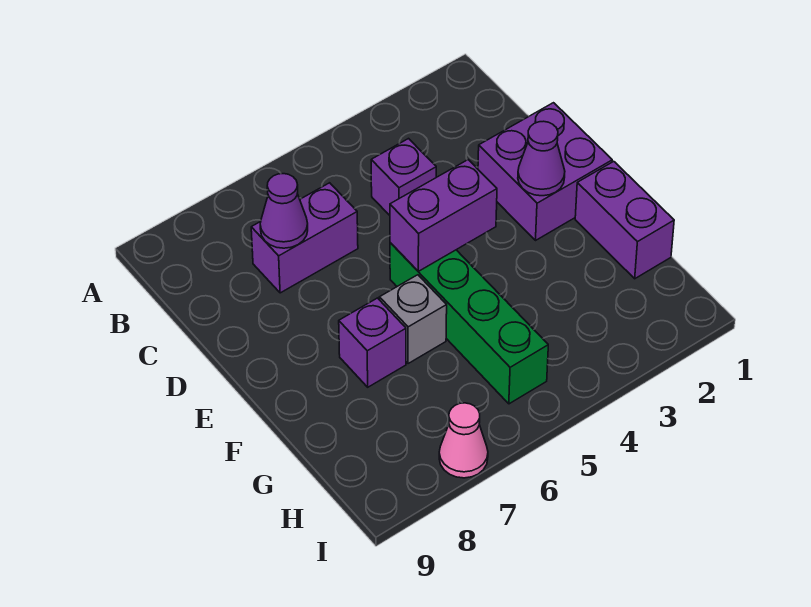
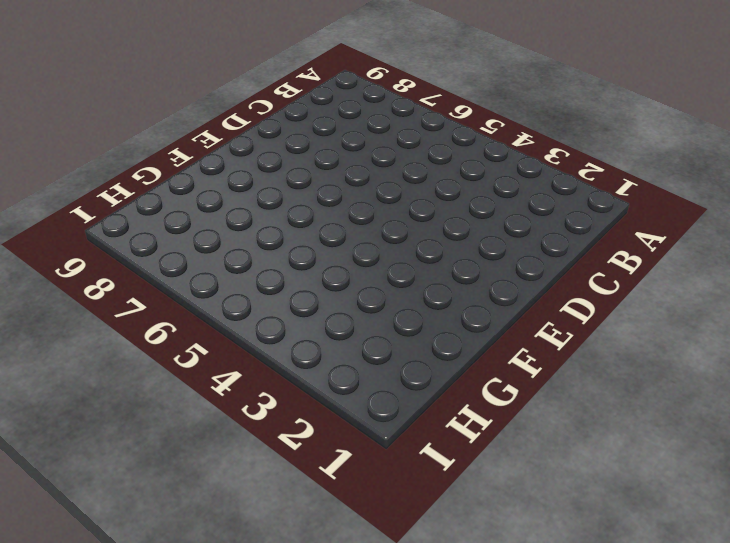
none -> purple brick C4 level 1
none -> purple brick C6:C7 level 1

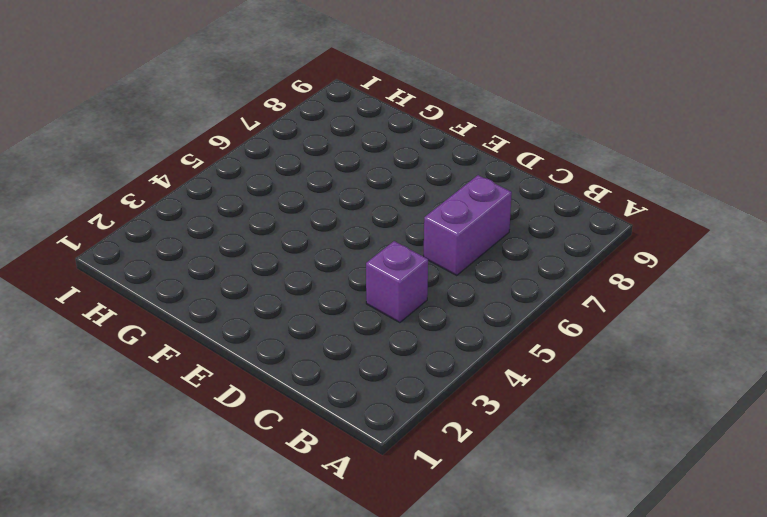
none -> purple brick D1:E2 level 1
none -> green brick E5:H5 level 1

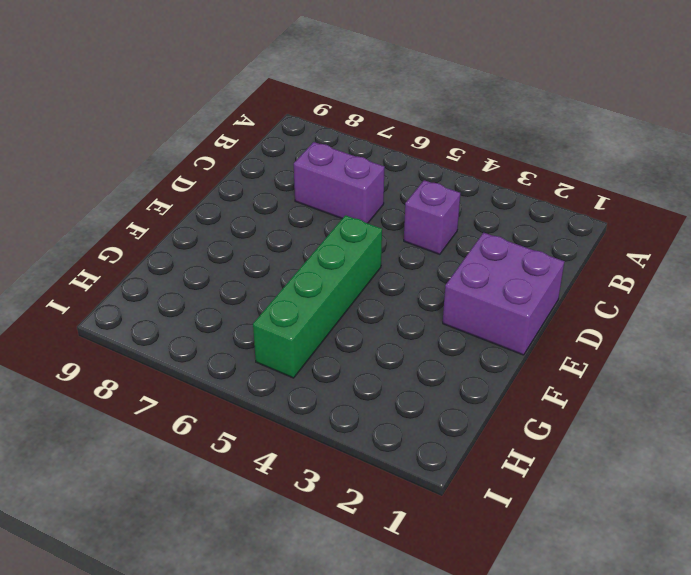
none -> purple brick F1:G1 level 1
none -> grey brick F6 level 1

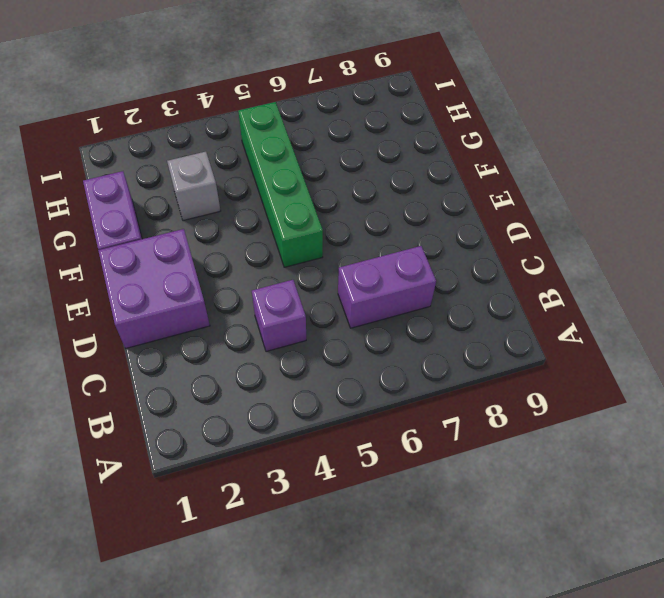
grey brick G3 level 1 -> grey brick F6 level 1
none -> purple brick F7 level 1
none -> pink cone I7 level 1

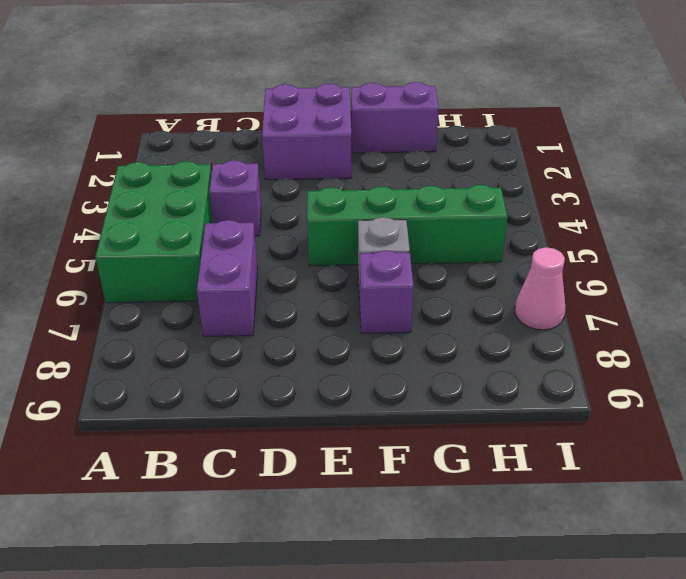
green brick A4:B6 level 1 -> none
none -> purple cone C7 level 2
none -> purple cone E2 level 2

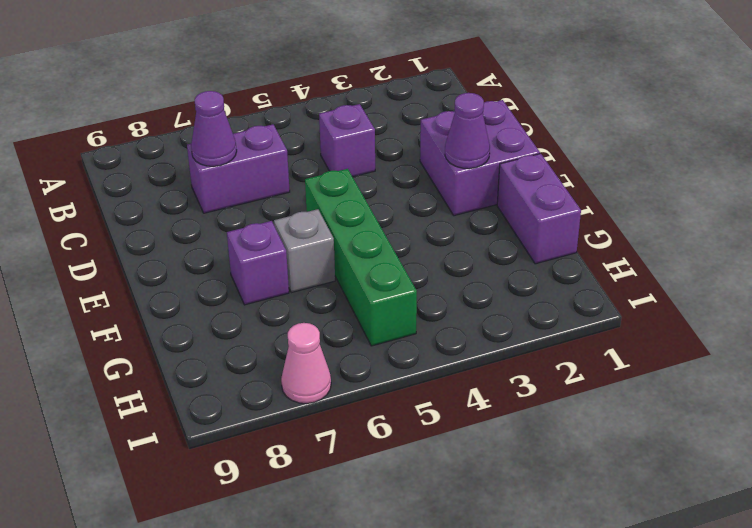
none -> purple brick E4:E5 level 2

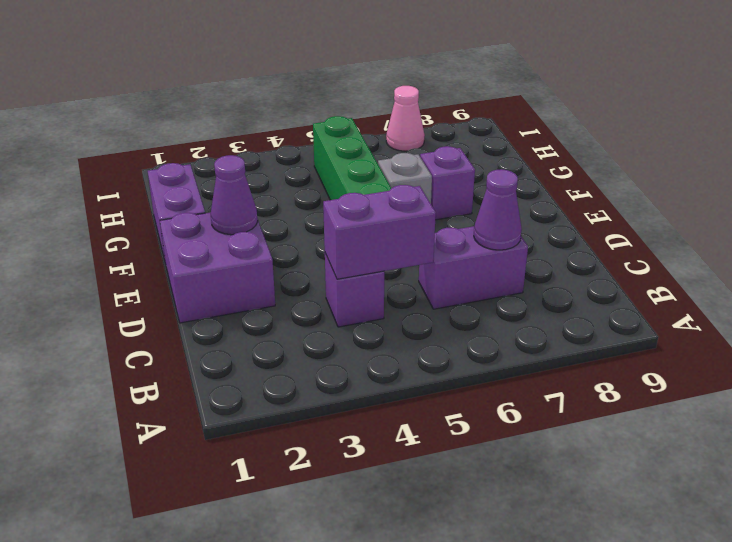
purple brick C4:C5 level 2 -> purple brick E4:E5 level 2

